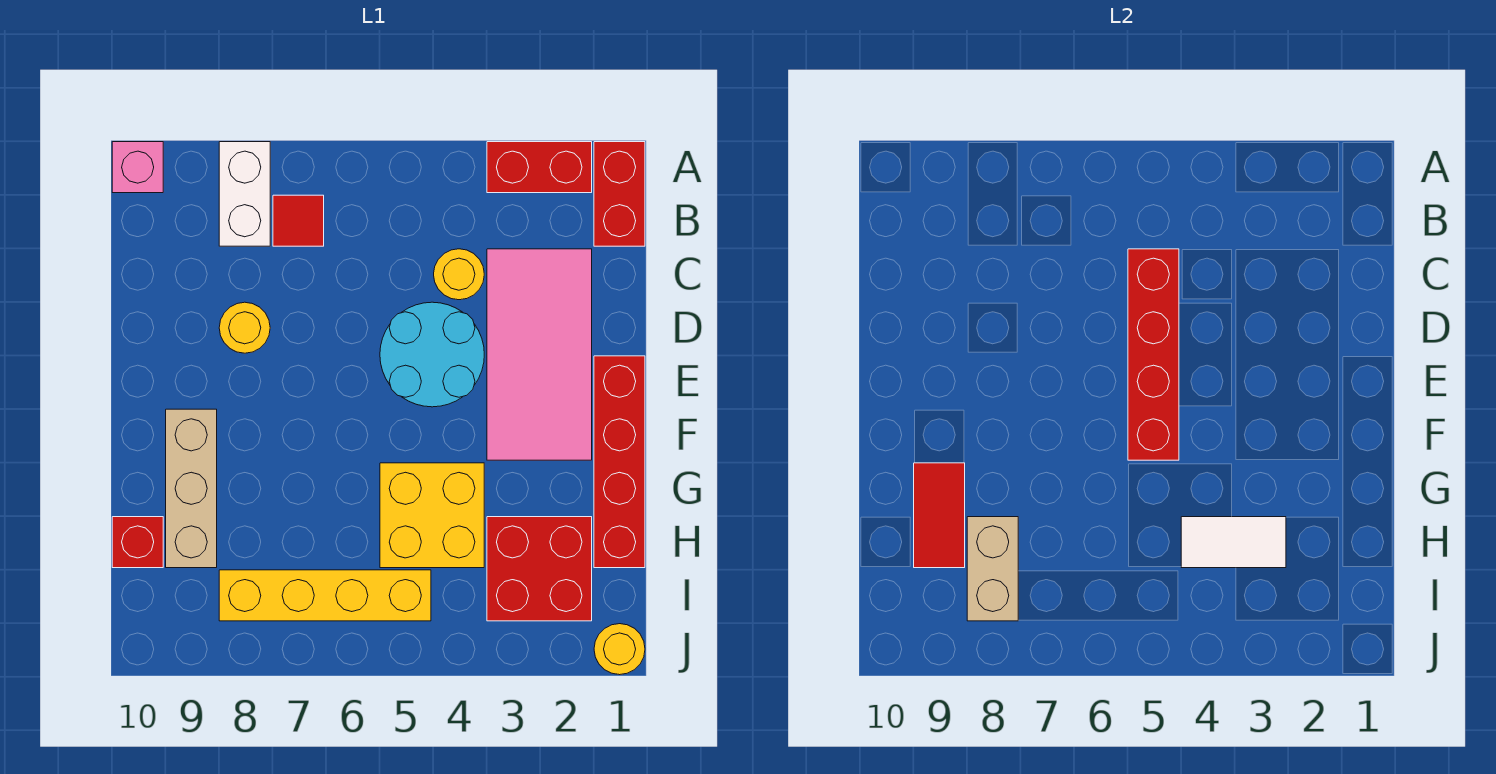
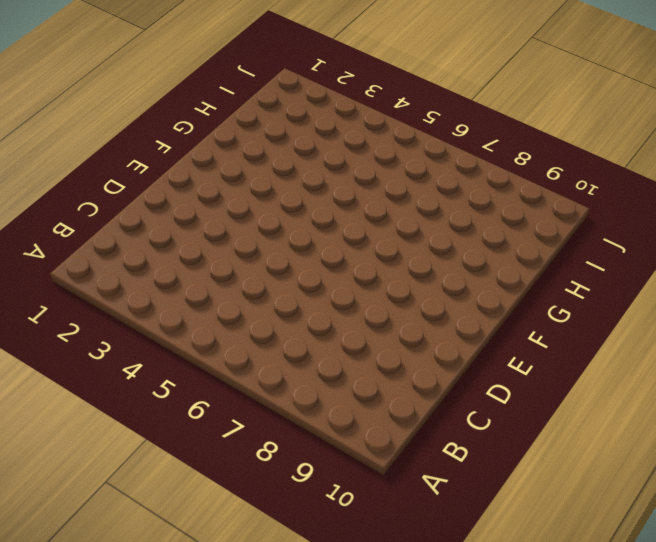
none -> red brick A1:B1 level 1
none -> red brick A2:A3 level 1
none -> white brick A8:B8 level 1

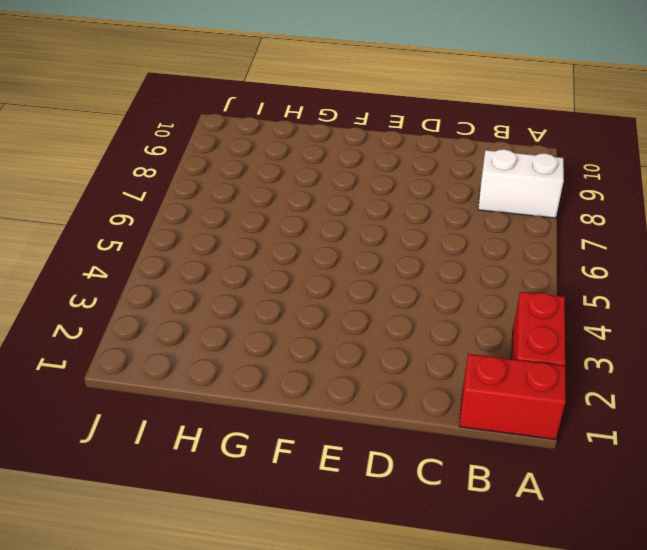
none -> pink brick A10 level 1
none -> red tile B7 level 1
none -> pink tile C2:F3 level 1

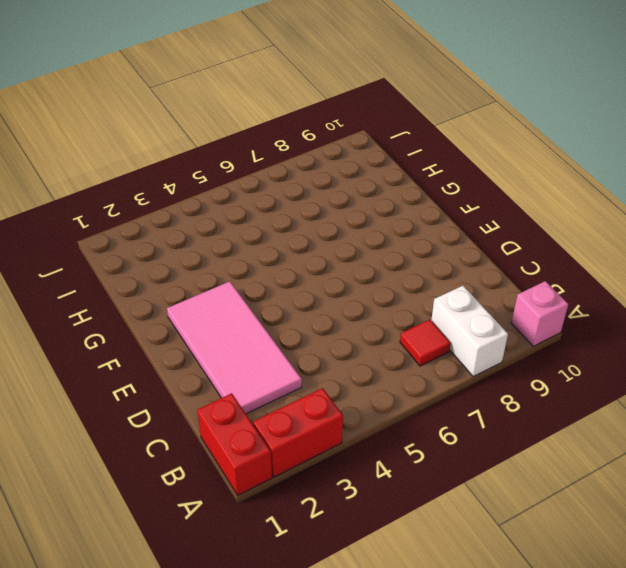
none -> yellow round brick C4 level 1
none -> cyan round brick D4:E5 level 1
none -> yellow round brick D8 level 1

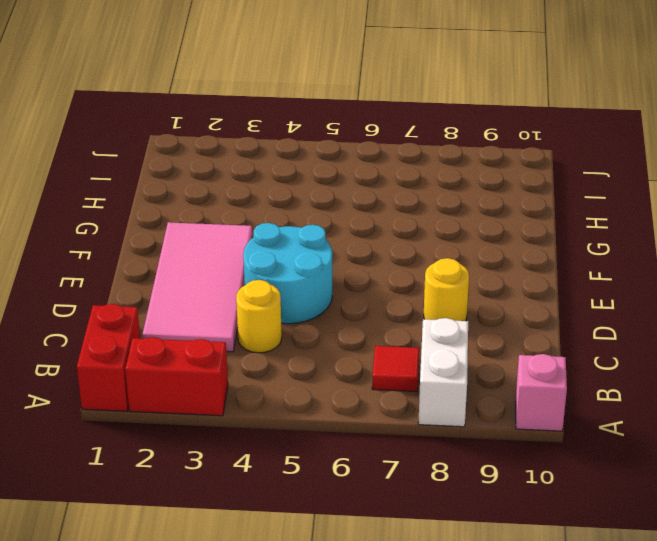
none -> red brick E1:H1 level 1
none -> tan brick F9:H9 level 1
none -> yellow brick G4:H5 level 1

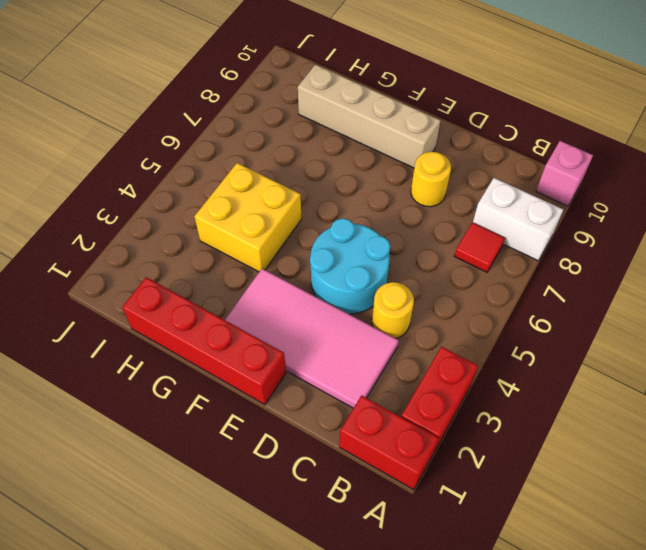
tan brick E9:H9 level 1 -> tan brick F9:H9 level 1
none -> red brick H2:I3 level 1
none -> red brick H10 level 1
none -> yellow brick I5:I8 level 1

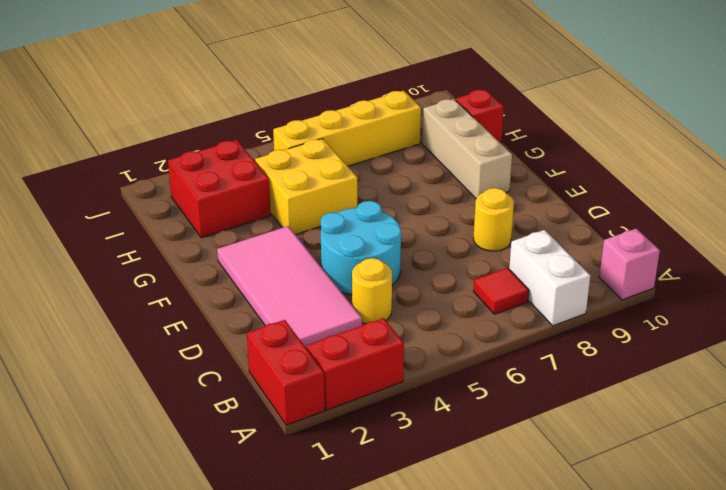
none -> red brick E1:H1 level 1
none -> yellow round brick J1 level 1
none -> red brick C5:F5 level 2

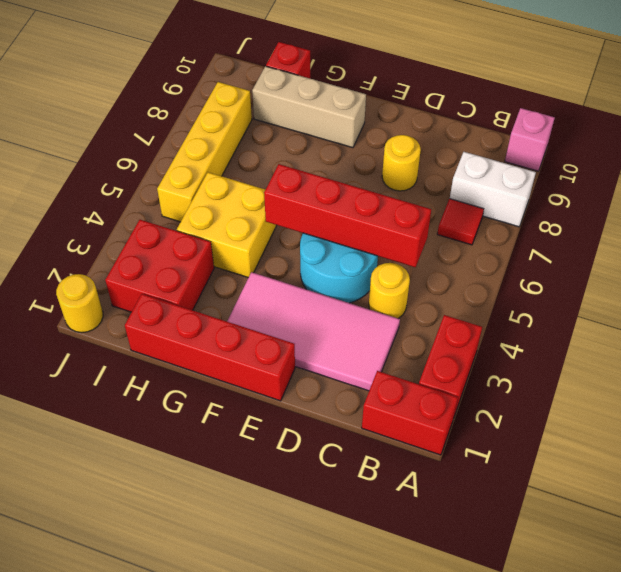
none -> red tile G9:H9 level 2
none -> white tile H3:H4 level 2
none -> tan brick H8:I8 level 2

